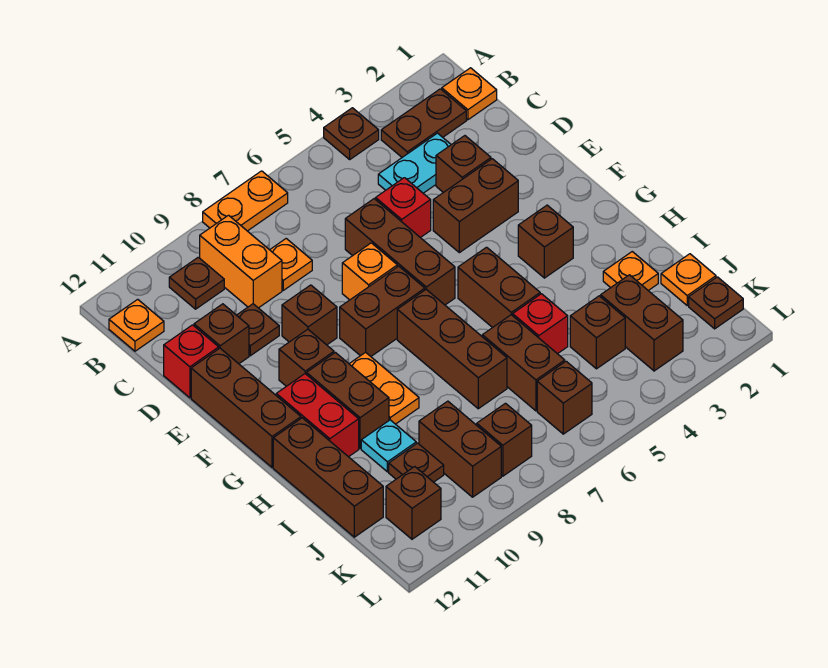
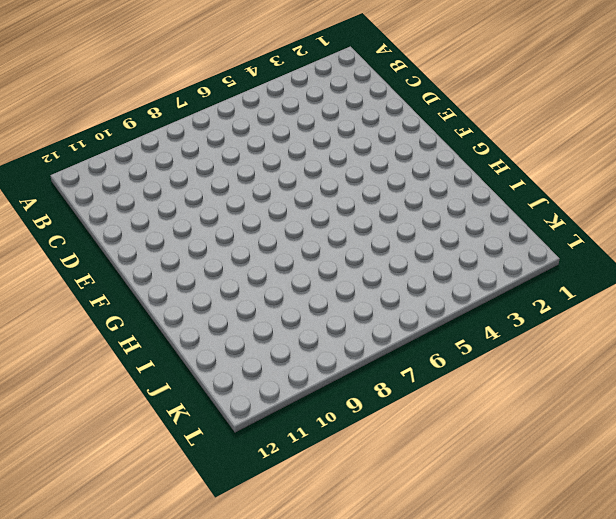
none -> brown plate A4 level 1
none -> orange plate A7:A8 level 1
none -> orange plate B1 level 1
none -> brown plate B2:B3 level 1

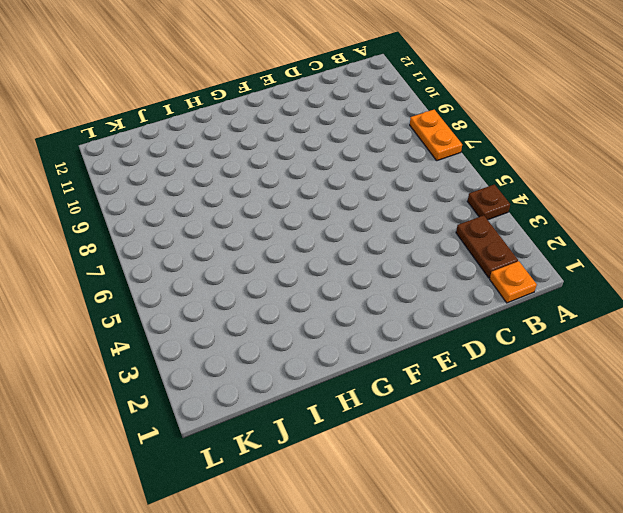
none -> orange brick B9:C9 level 1
none -> brown plate B10 level 1
none -> orange plate B12 level 1
none -> cyan plate C3:C4 level 1

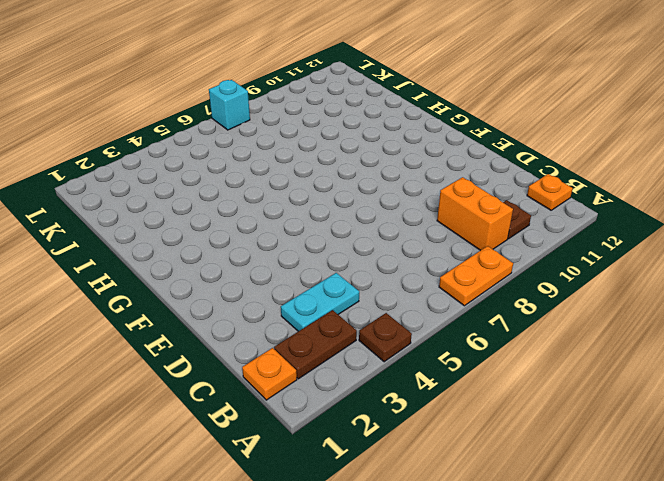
cyan brick L7 level 1 -> none
none -> orange plate C8 level 1
none -> brown brick D3 level 1
none -> red brick D5 level 1
none -> brown brick D6:F6 level 1

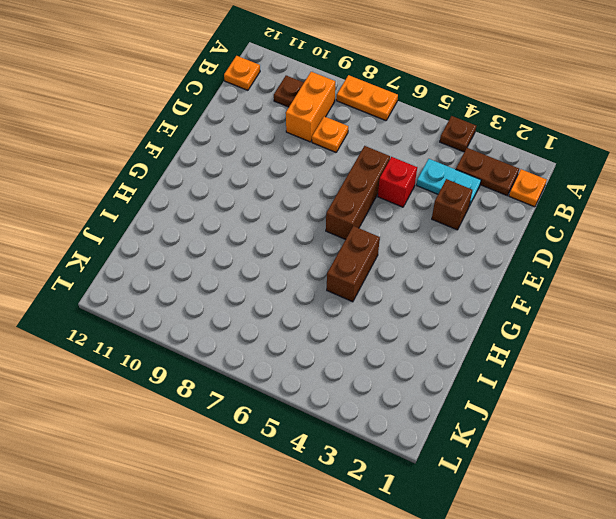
none -> brown plate D10 level 1
none -> brown brick D11 level 1
none -> red brick D12 level 1
none -> brown brick E3:E4 level 1

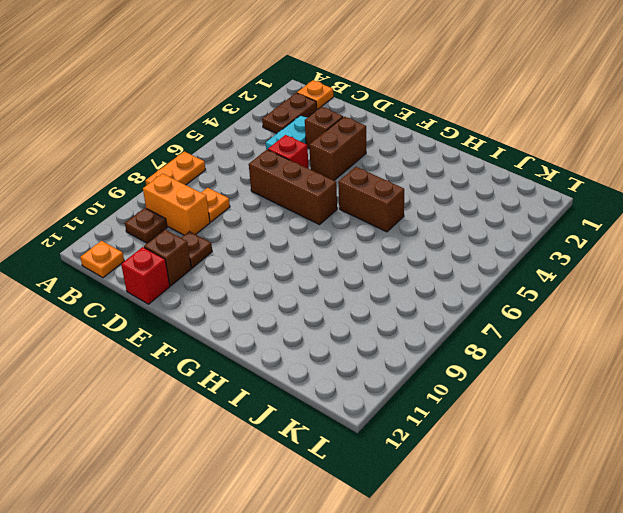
none -> brown plate A4 level 1
none -> orange brick E7 level 1
none -> brown brick E9 level 1
none -> brown brick E12:G12 level 1

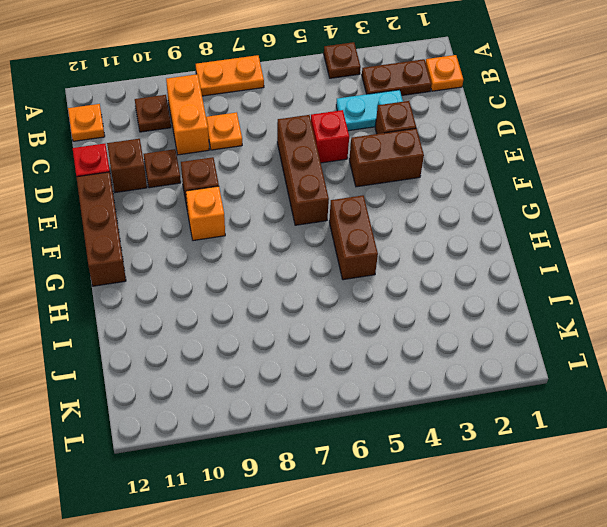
orange brick F9 level 1 -> orange brick E7 level 1
none -> brown brick F7:F8 level 1
none -> brown brick F10 level 1
none -> brown brick G3 level 1
none -> brown brick G7:I7 level 1

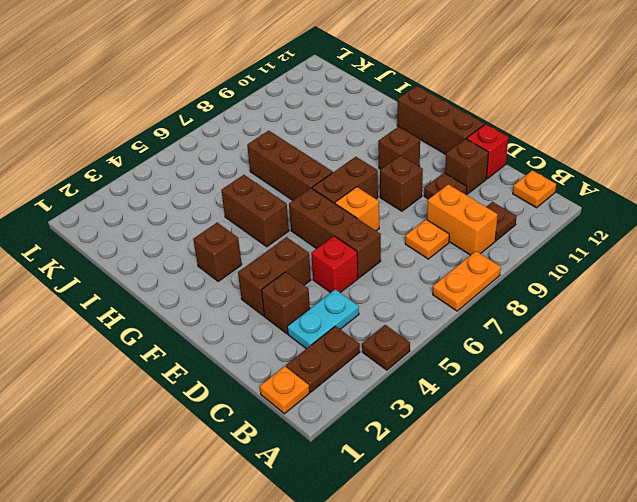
none -> orange plate G9:H9 level 1
none -> brown brick G10:H10 level 1
none -> red brick G11:H11 level 1
none -> brown brick H12:J12 level 1

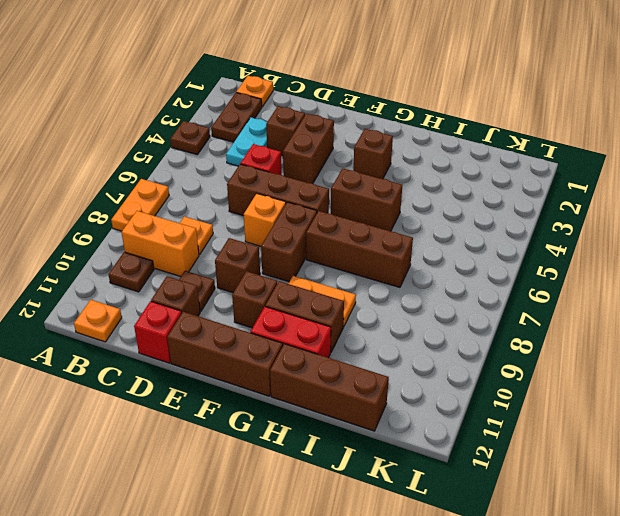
none -> orange plate I2 level 1
none -> red brick I5 level 1
none -> brown brick I6:J6 level 1
none -> cyan plate I10 level 1

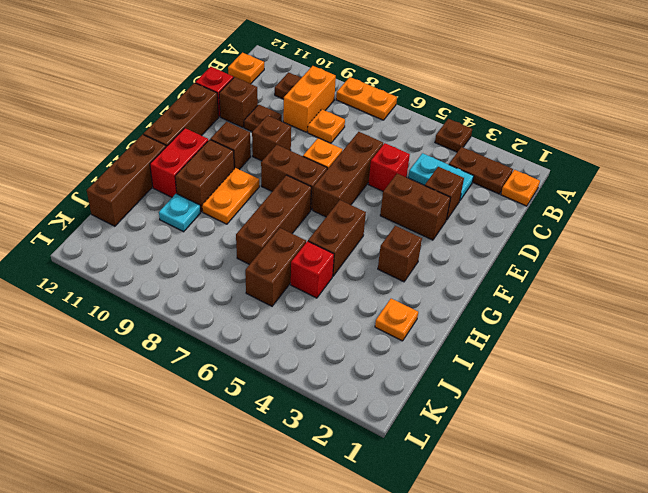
none -> orange plate J1 level 1
none -> brown brick J3:K3 level 1
none -> brown brick J4 level 1
none -> brown brick J9:K9 level 1

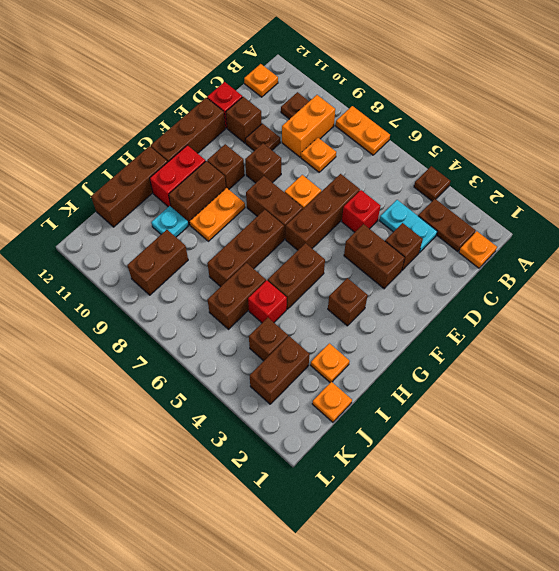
none -> brown plate J10 level 1
none -> brown plate K1 level 1
none -> brown brick K6 level 1
none -> brown brick K8 level 1

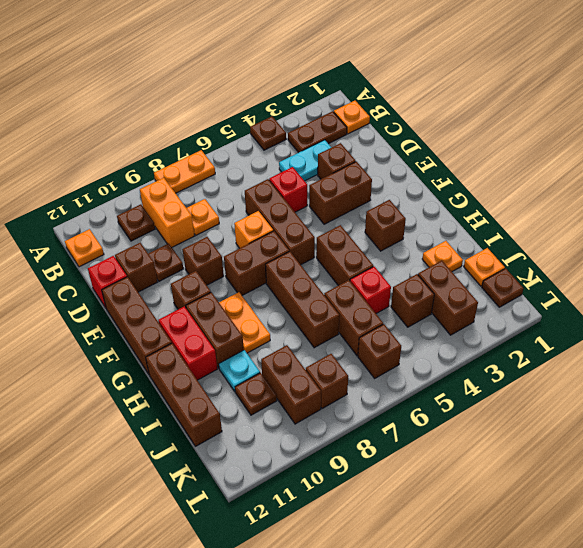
none -> brown brick K11 level 1

